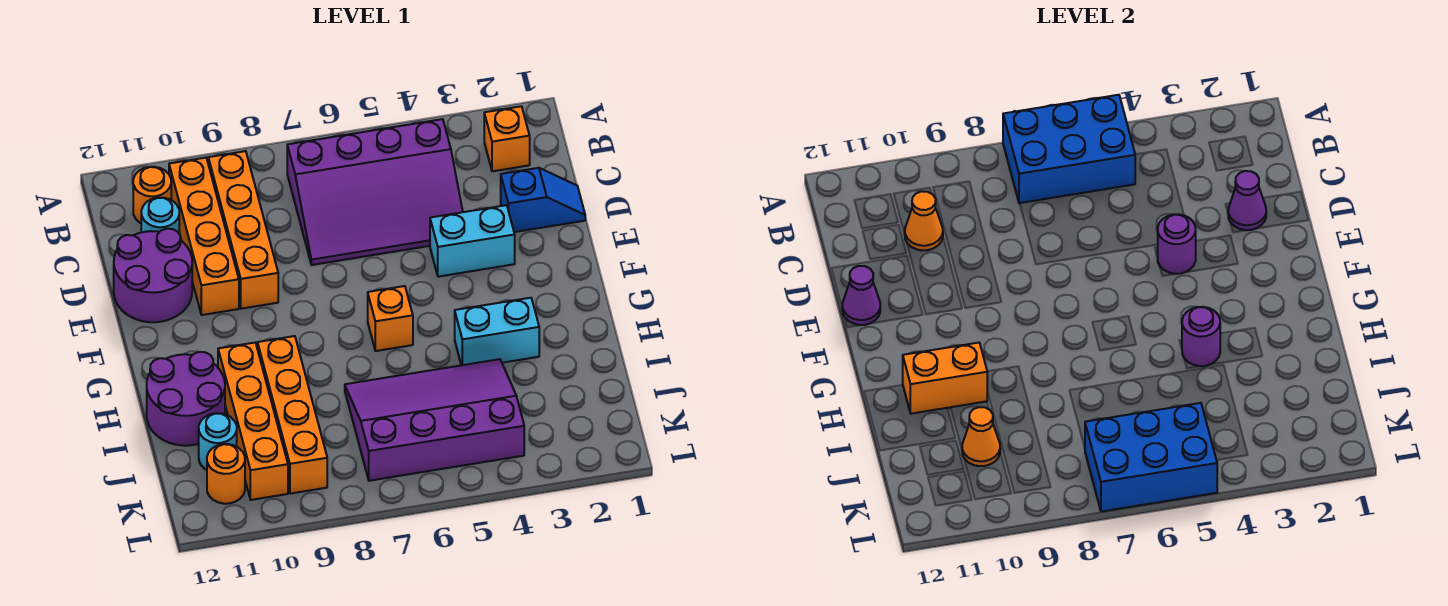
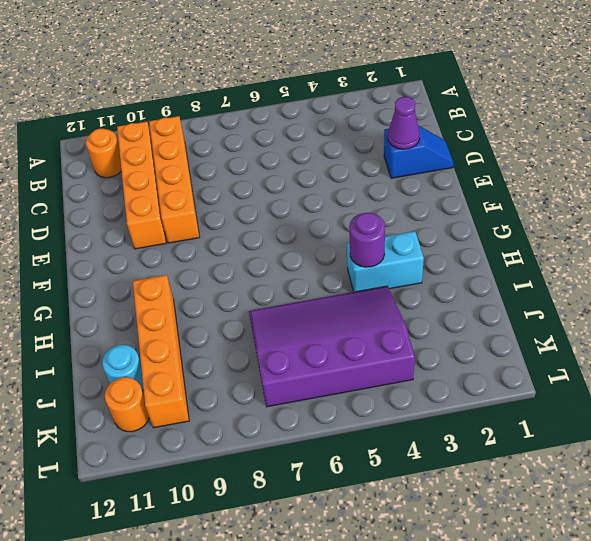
none -> orange brick B2 level 1
none -> purple slope B4:D7 level 1 top B
none -> cyan round brick C11 level 1

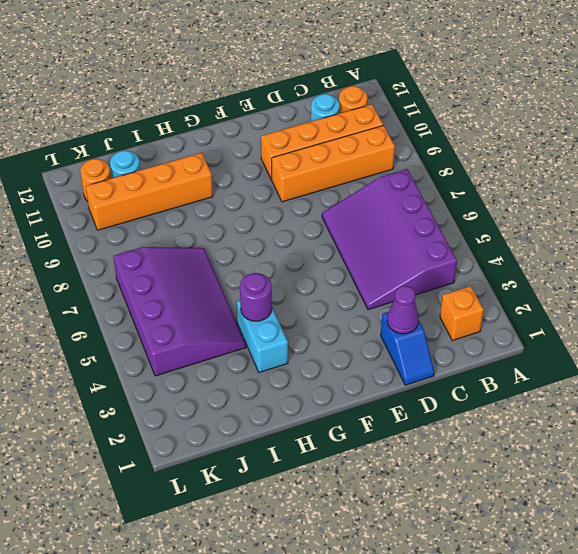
none -> purple round brick D11:E12 level 1
none -> cyan brick E3:E4 level 1
none -> orange brick G6 level 1

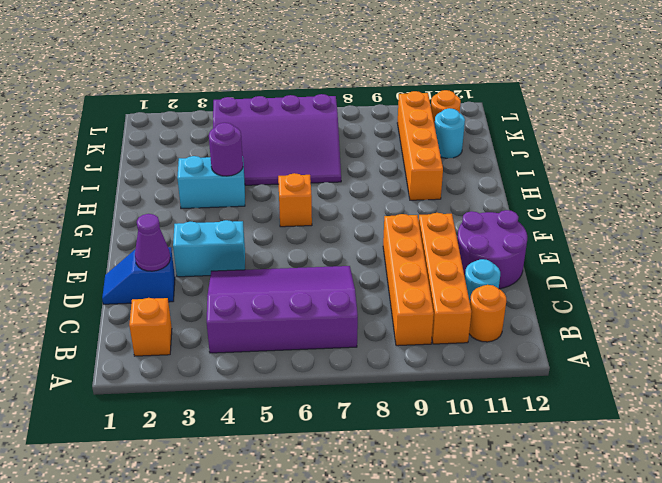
none -> orange brick H9:K9 level 1
none -> purple round brick H11:I12 level 1
none -> blue brick A5:B7 level 2

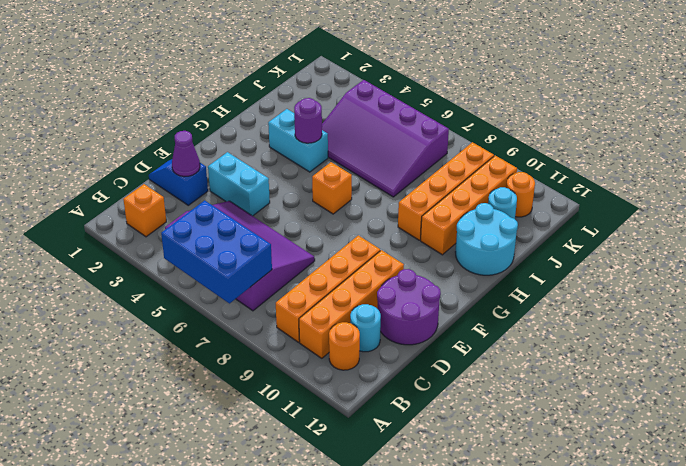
cyan round brick H11:I12 level 1 -> purple round brick H11:I12 level 1
none -> orange cone C10 level 2
none -> purple round brick E4 level 2
none -> purple cone E12 level 2

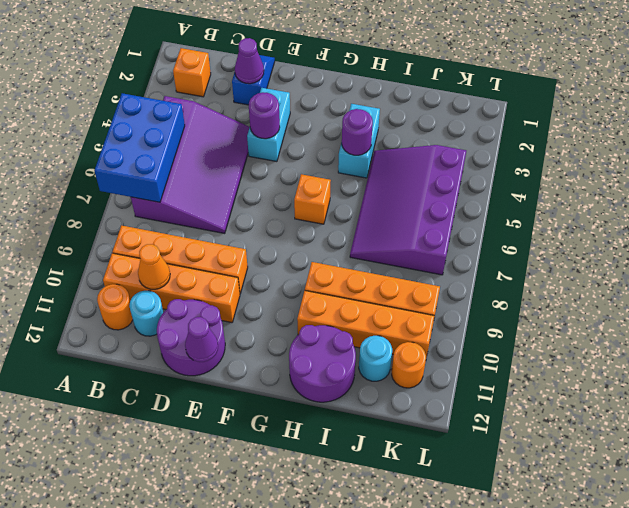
none -> orange brick H10:H11 level 2
none -> orange cone J10 level 2
none -> blue brick K5:L7 level 2

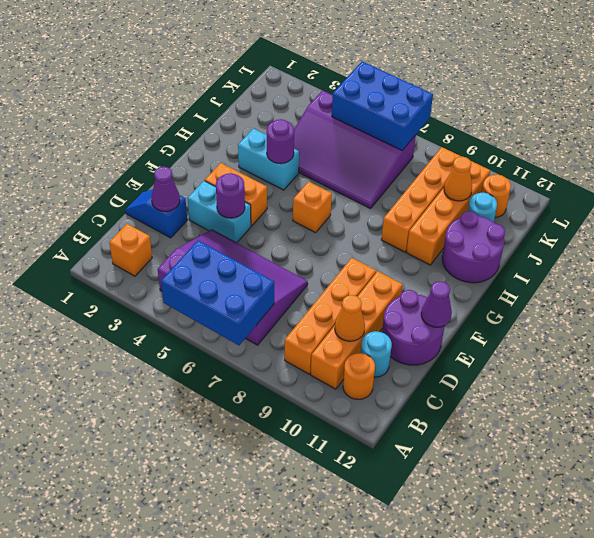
orange brick F3:F4 level 1 -> orange brick H10:H11 level 2

